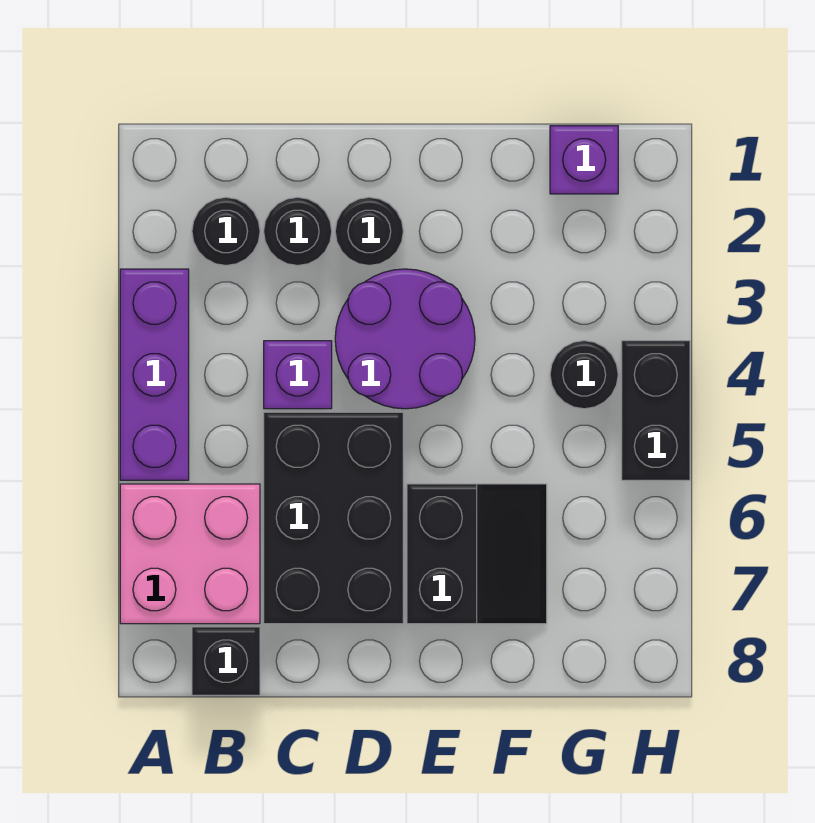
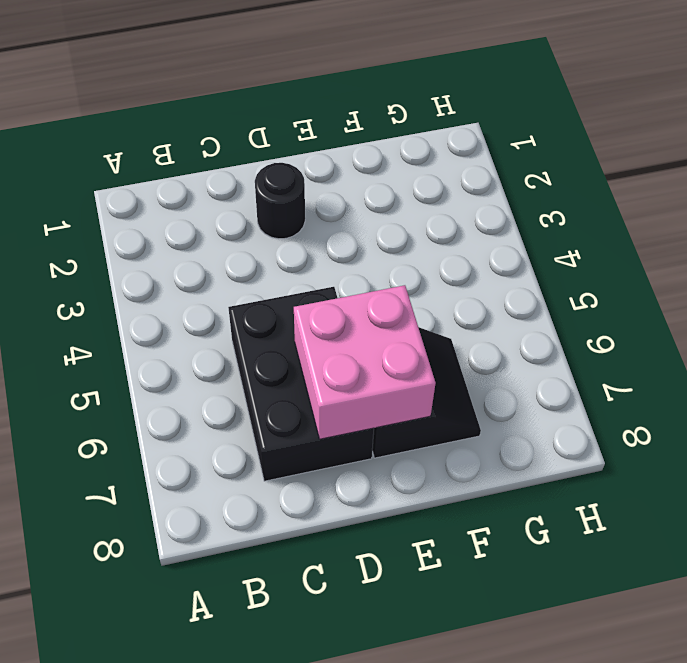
pink brick D6:E7 level 2 -> pink brick A6:B7 level 1
none -> purple brick A3:A5 level 1
none -> black round brick B2 level 1
none -> black brick B8 level 1

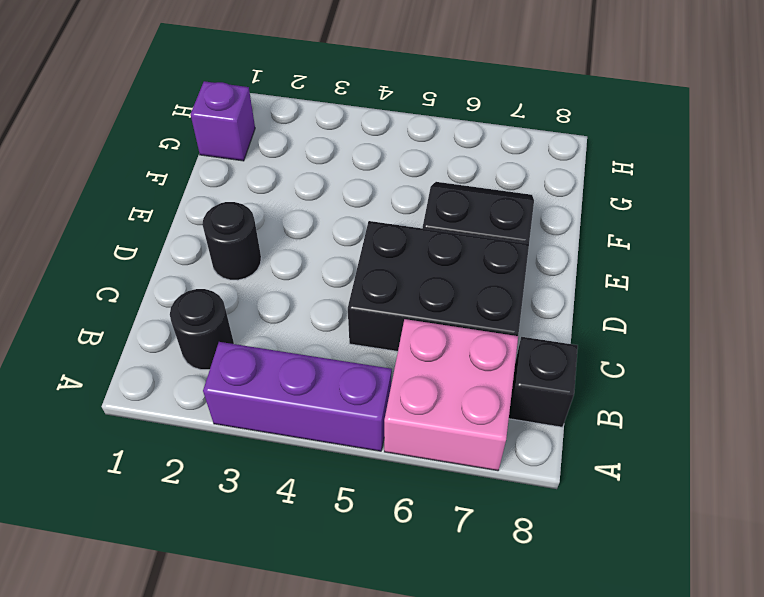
none -> black round brick C2 level 1
none -> purple brick C4 level 1
none -> purple round brick D3:E4 level 1

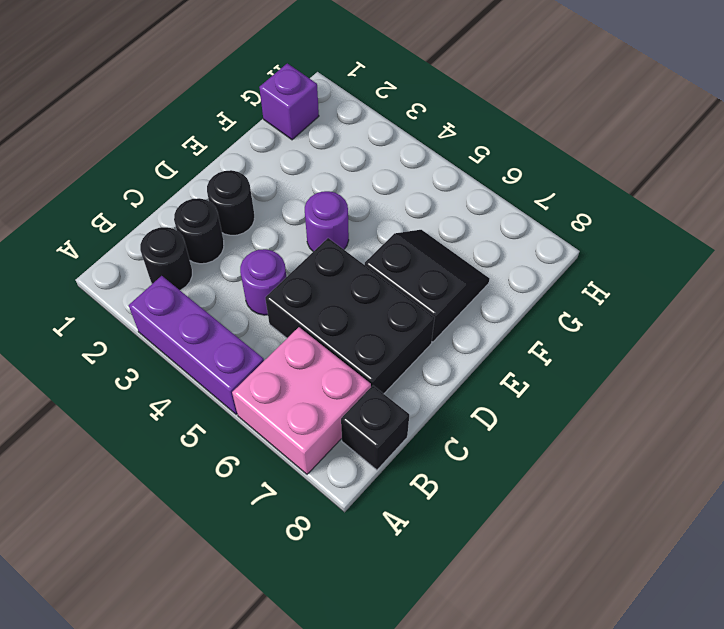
purple round brick C4 level 1 -> purple brick C4 level 1
purple round brick E4 level 1 -> purple round brick D3:E4 level 1
none -> black round brick G4 level 1
none -> black brick H4:H5 level 1

